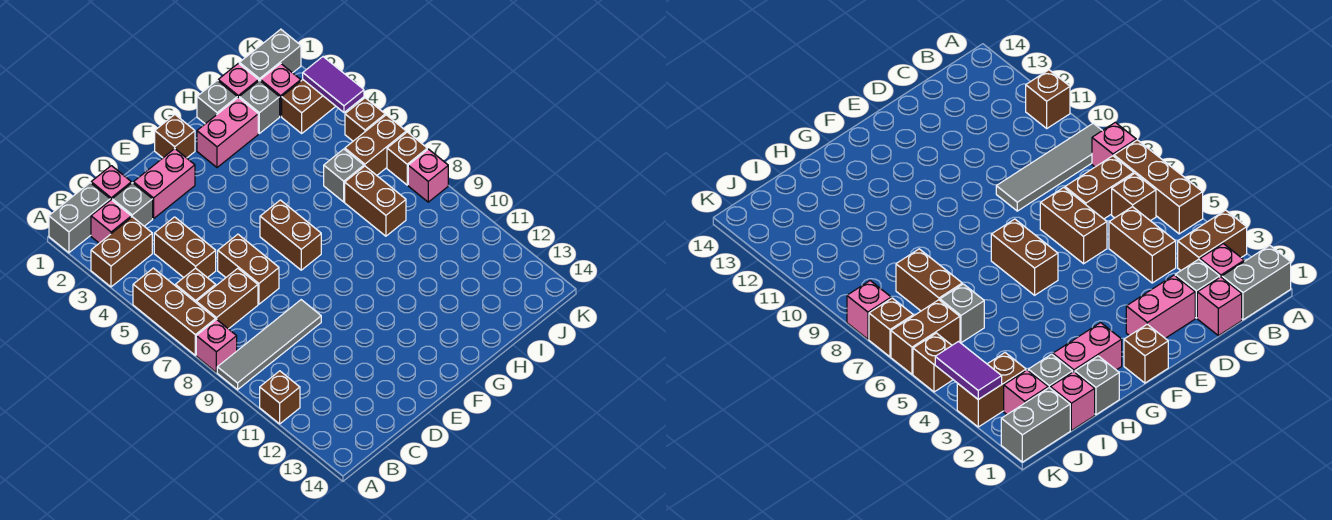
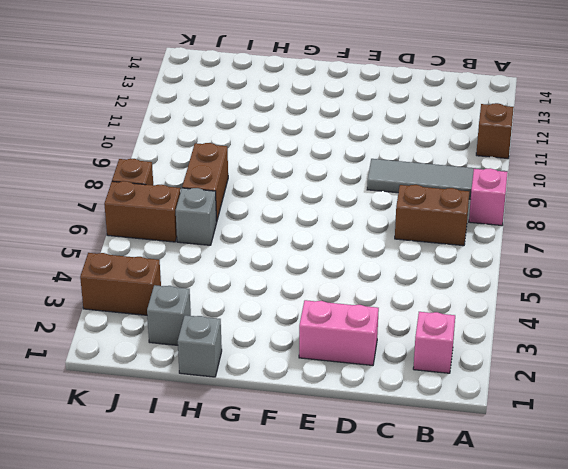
none -> grey brick A1:B1 level 1
none -> brown brick A3:B3 level 1
none -> brown brick A5:A7 level 1
none -> brown brick B6 level 1

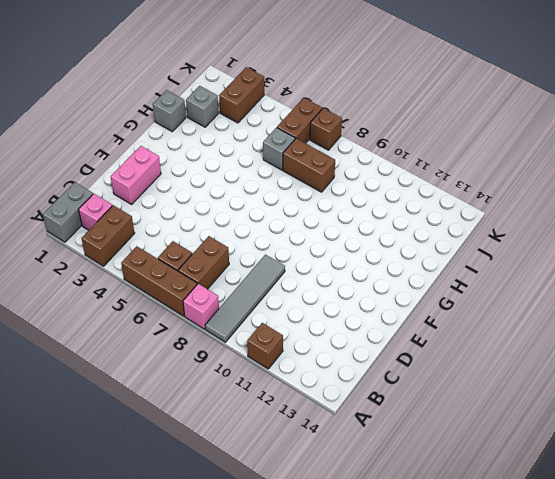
none -> pink brick C1 level 1
none -> grey brick C2 level 1
none -> brown brick C4:C5 level 1
none -> brown brick D6:D7 level 1

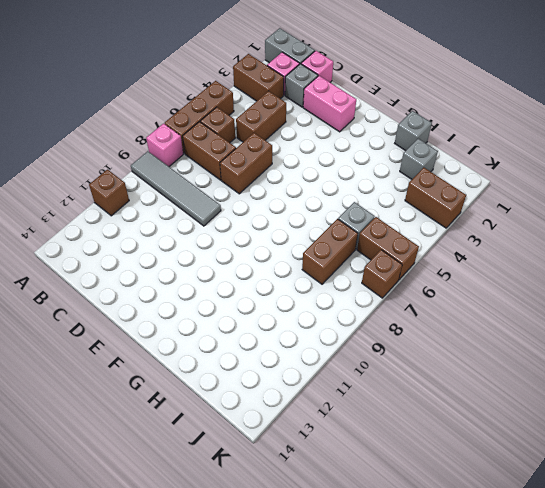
none -> brown brick F1 level 1
none -> brown brick F6:F7 level 1
none -> pink brick G2:H2 level 1
none -> pink brick I1 level 1

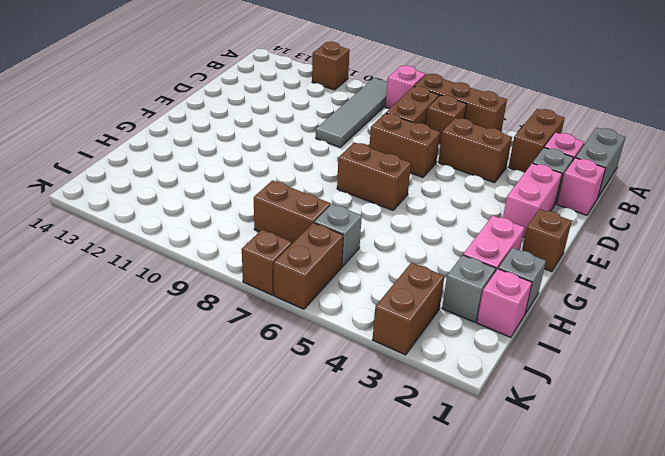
none -> grey brick J1:K1 level 1
none -> pink brick J2 level 1
none -> brown brick K5 level 1
none -> pink brick K8 level 1

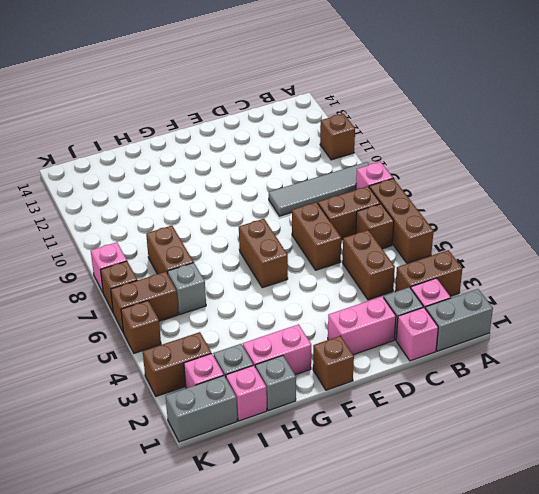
none -> purple tile K3:K4 level 2

